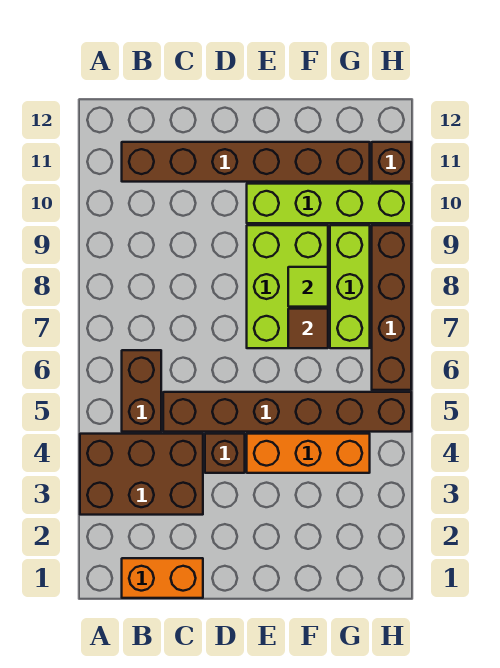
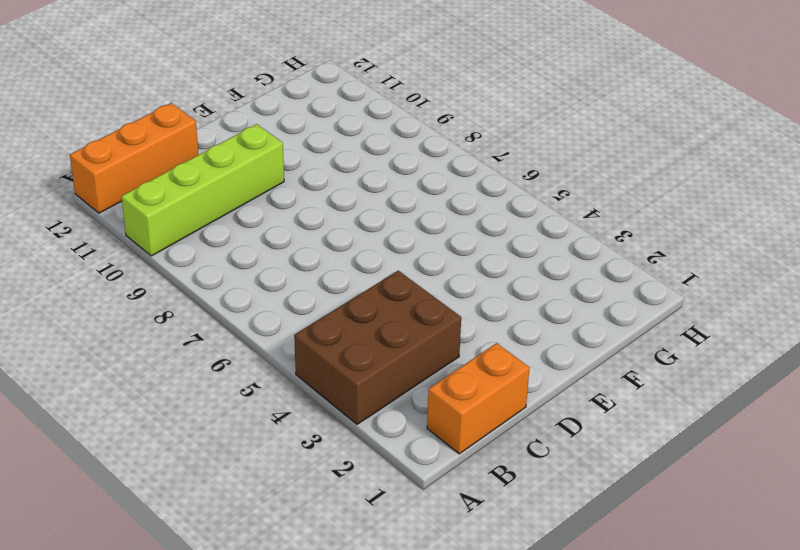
lime brick A10:D10 level 1 -> lime brick E10:H10 level 1
orange brick A12:C12 level 1 -> orange brick E4:G4 level 1
none -> brown brick B5:B6 level 1
none -> brown brick B11:G11 level 1
none -> brown brick C5:H5 level 1

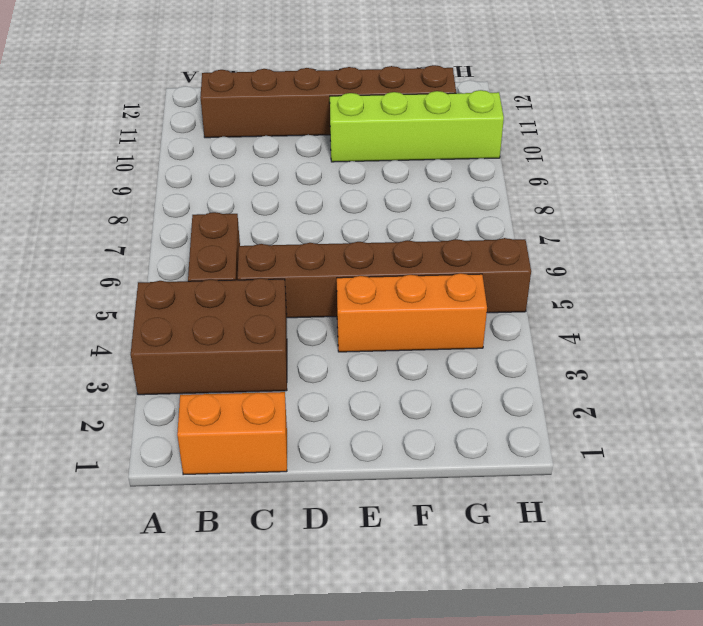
none -> brown brick D4 level 1
none -> lime brick E7:F9 level 1
none -> lime brick G7:G9 level 1

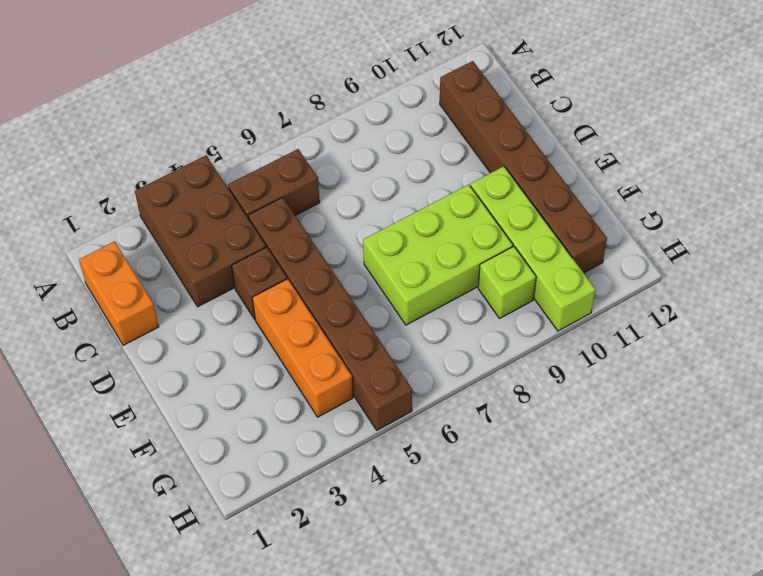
lime brick G9 level 1 -> lime brick G7:G9 level 1
none -> brown brick H6:H9 level 1
none -> brown brick H11 level 1
none -> brown tile F7 level 2

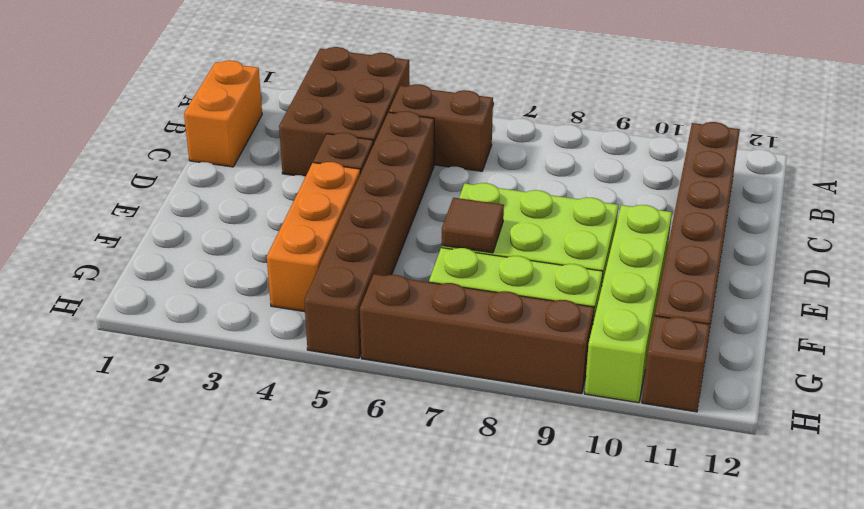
none -> lime tile F8 level 2

